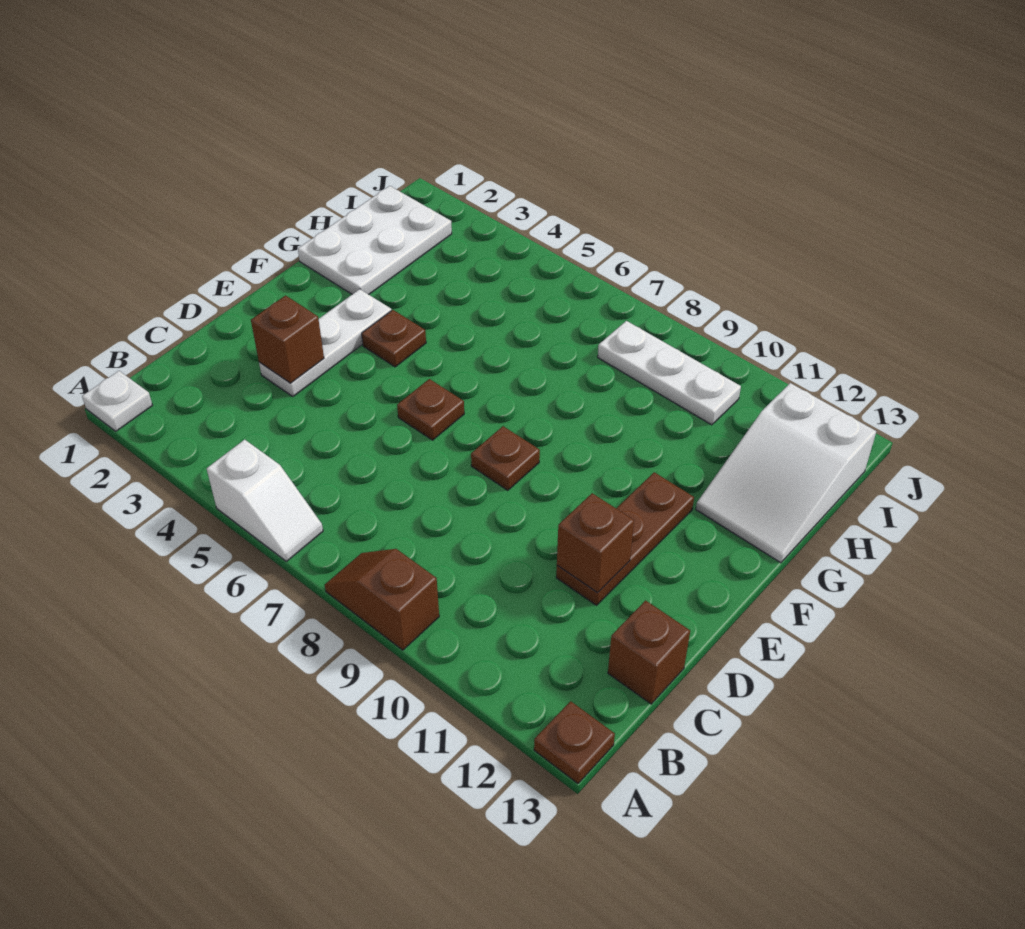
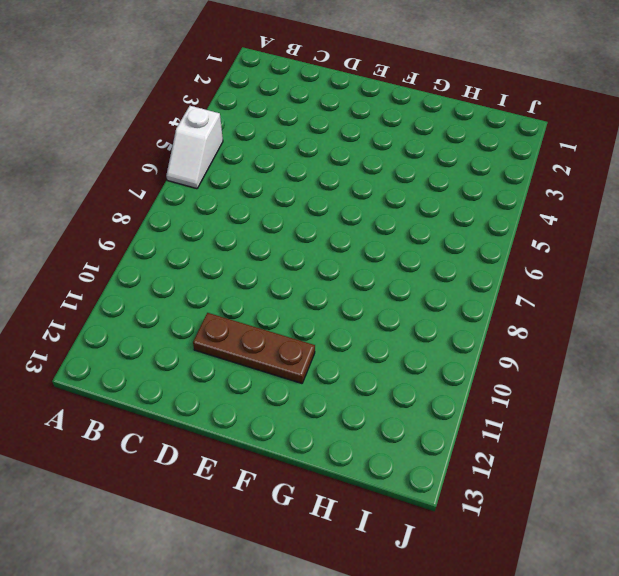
none -> white plate A1 level 1
none -> brown slope A8:A9 level 1 top 9
none -> brown plate A13 level 1

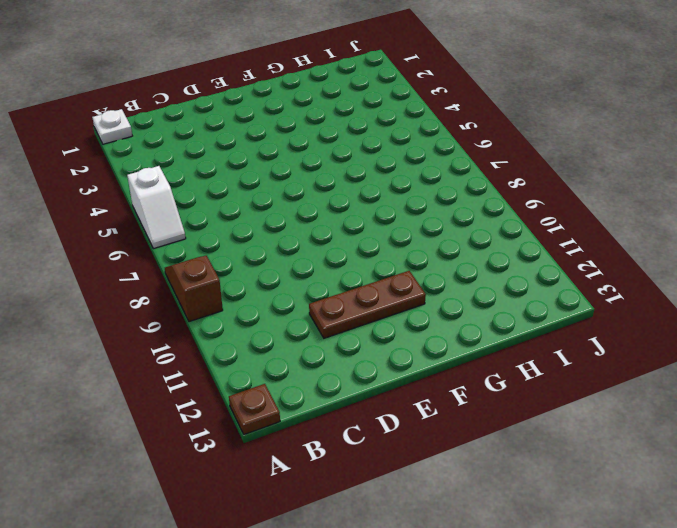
none -> brown brick C13 level 1
none -> white plate D3:F3 level 1
none -> brown plate E6 level 1

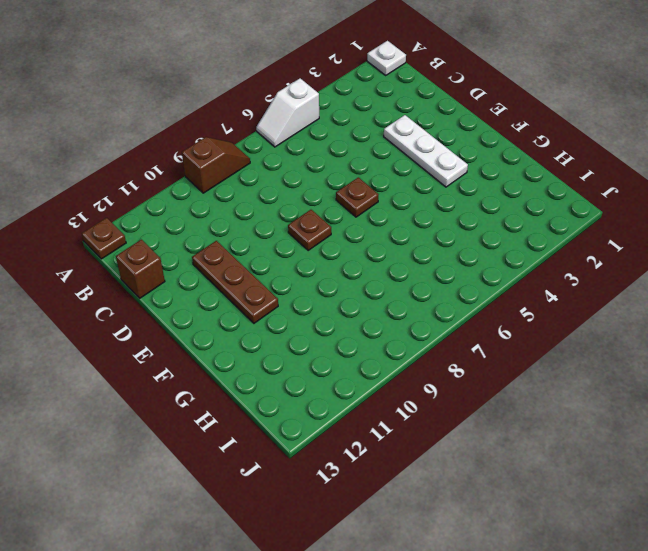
none -> brown plate F4 level 1
none -> white plate G1:I2 level 1
none -> white slope G12:I13 level 1 top I

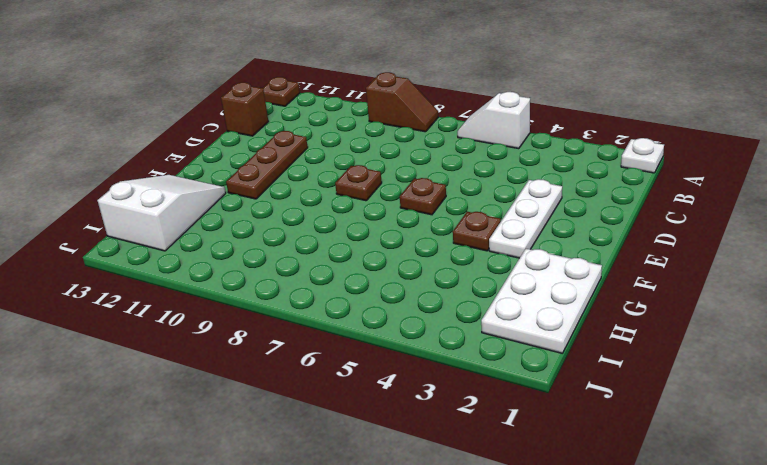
none -> white plate I8:I10 level 1
none -> brown brick D3 level 2
none -> brown brick D11 level 2

